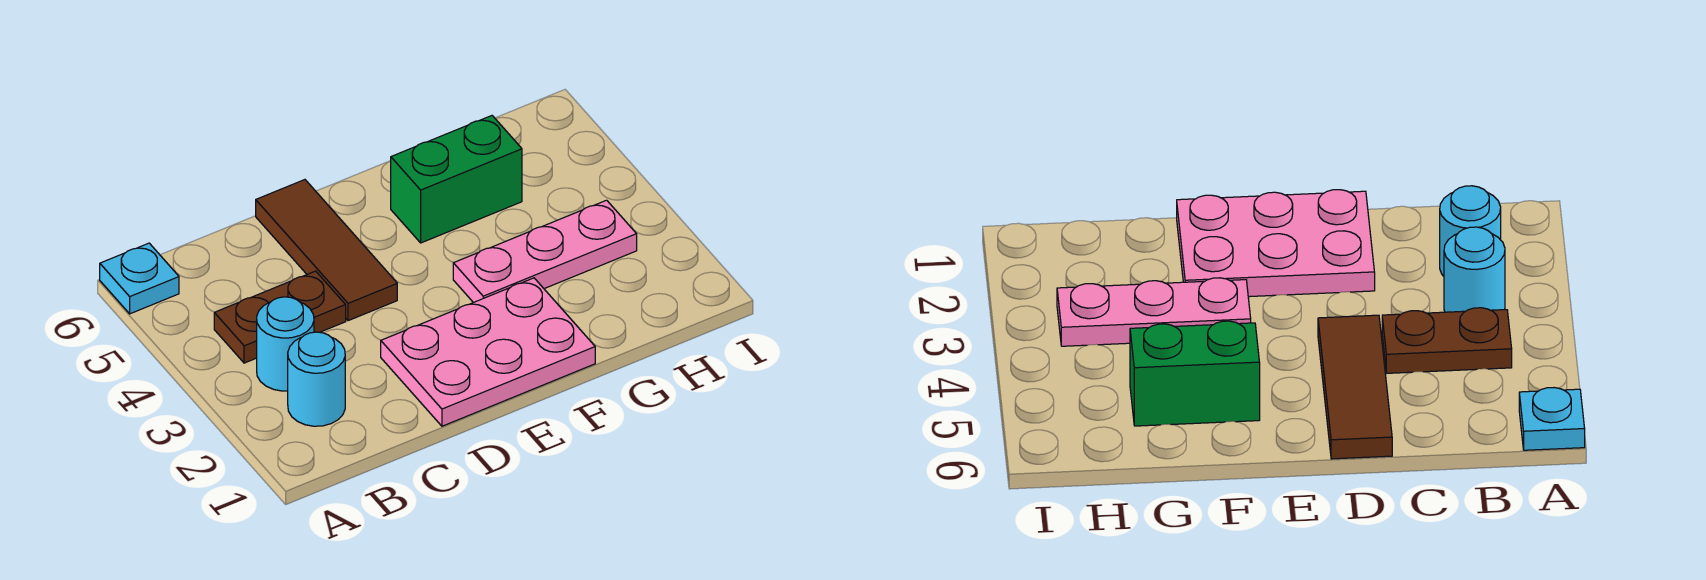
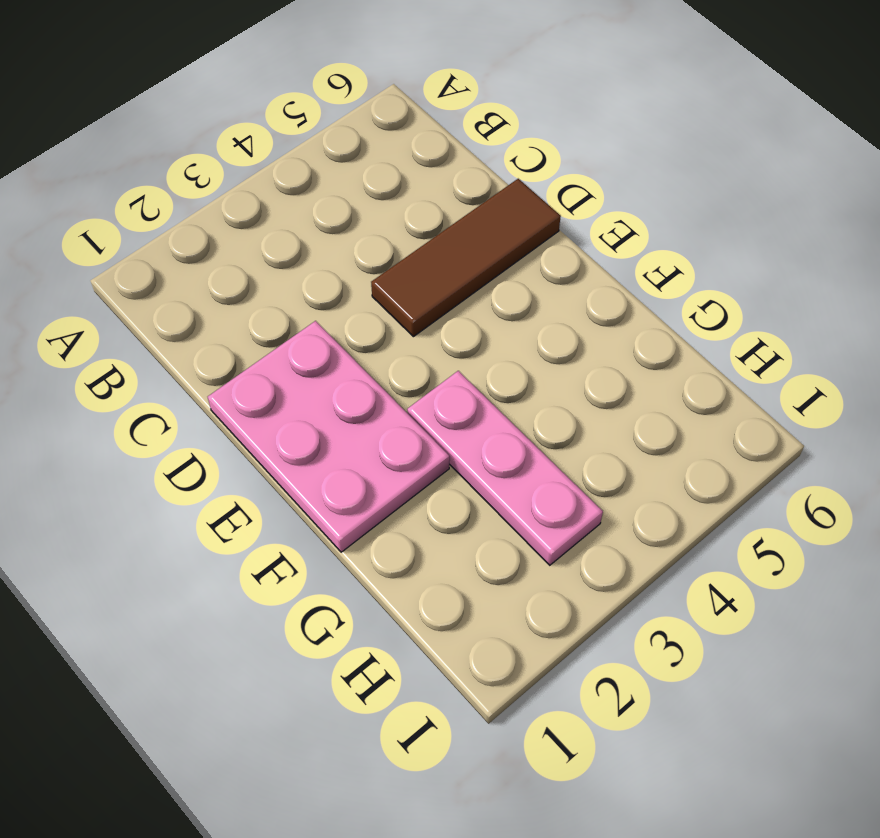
none -> cyan plate A6 level 1
none -> cyan round brick B2 level 1

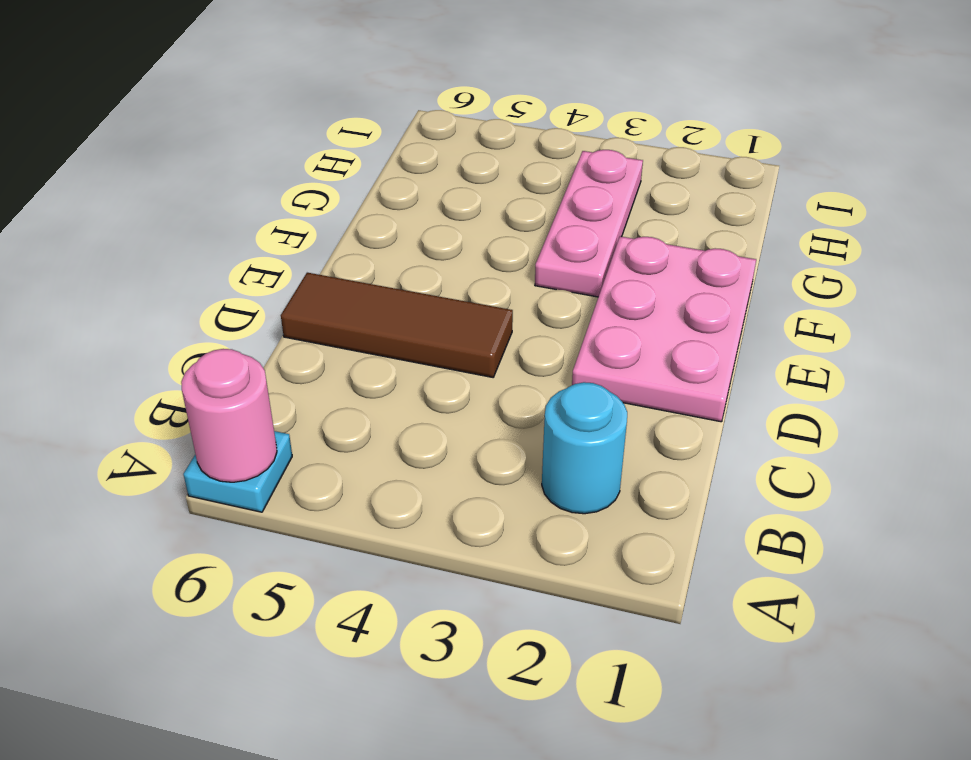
pink round brick A6 level 2 -> none
none -> cyan round brick B3 level 1
none -> brown plate B4:C4 level 1

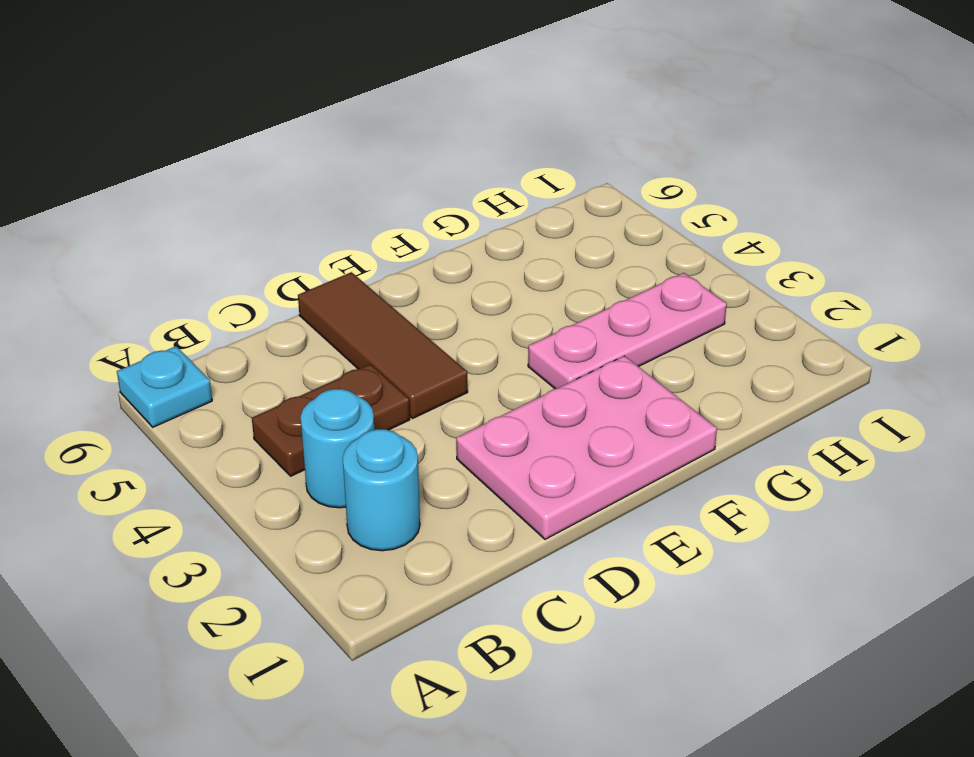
none -> green brick F5:G5 level 1

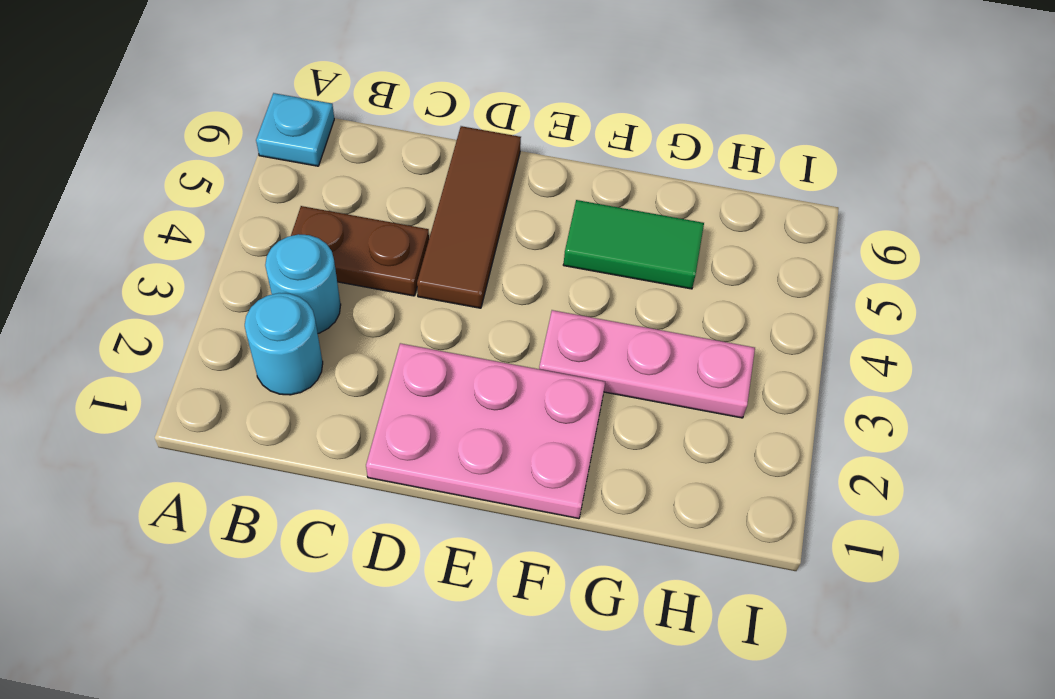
green tile F5:G5 level 1 -> green brick F5:G5 level 1

